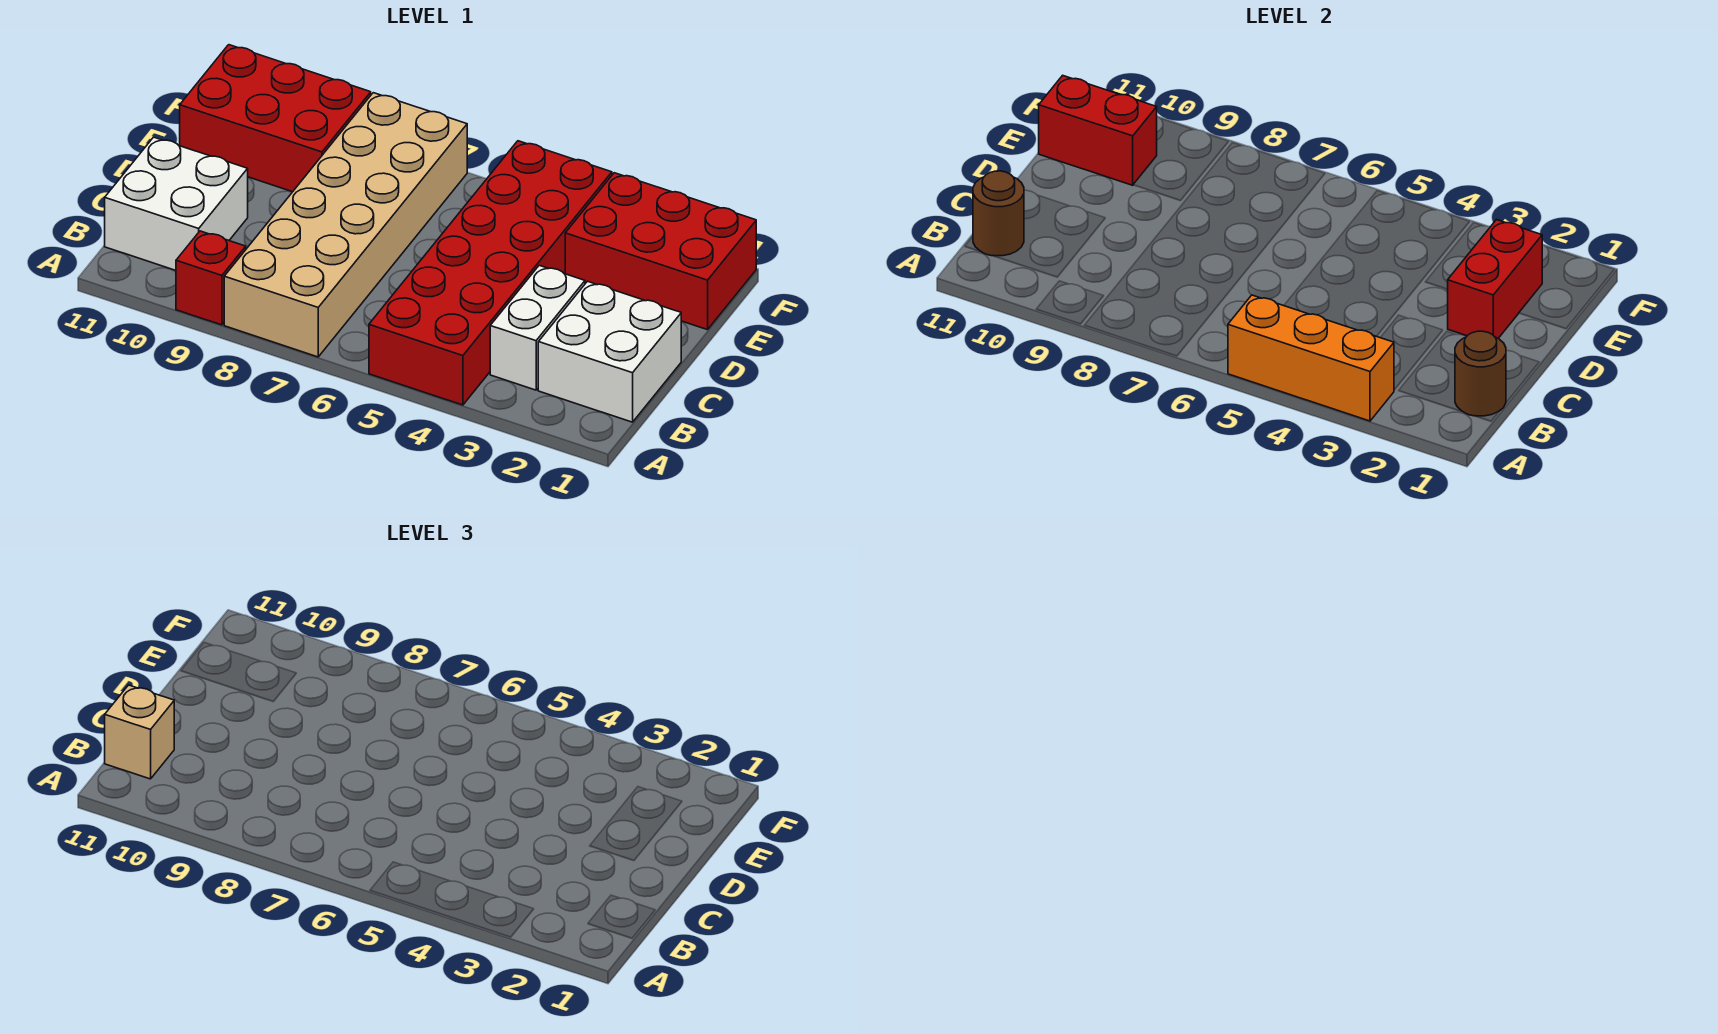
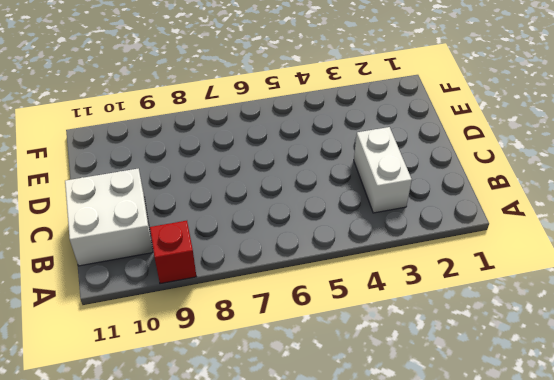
none -> red brick A4:F5 level 1
none -> tan brick A7:F8 level 1
none -> white brick B1:C2 level 1

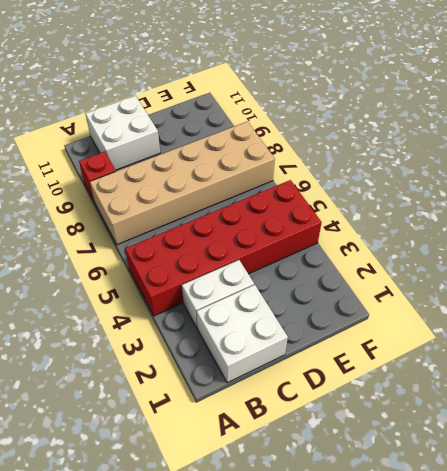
none -> red brick E1:F3 level 1
none -> red brick E9:F11 level 1
none -> orange brick A3:A5 level 2

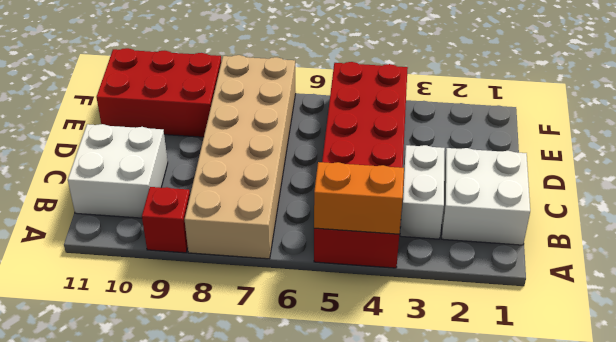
orange brick A4:A5 level 2 -> orange brick A3:A5 level 2
none -> red brick E1:F3 level 1
none -> brown round brick B1 level 2
none -> brown round brick B11 level 2

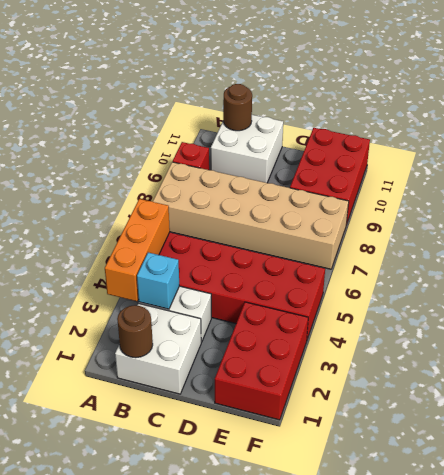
cyan brick B3 level 2 -> none
none -> red brick D2:E2 level 2
none -> red brick E10:E11 level 2
none -> tan brick B11 level 3

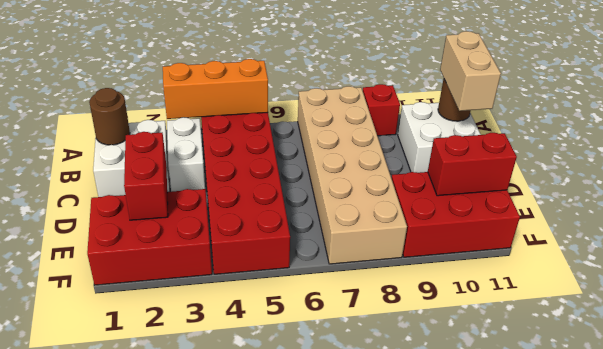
tan brick B11:C11 level 3 -> tan brick B11 level 3

